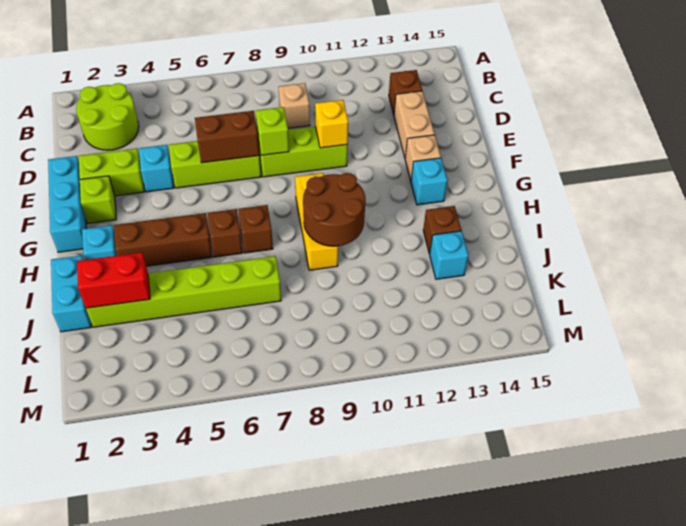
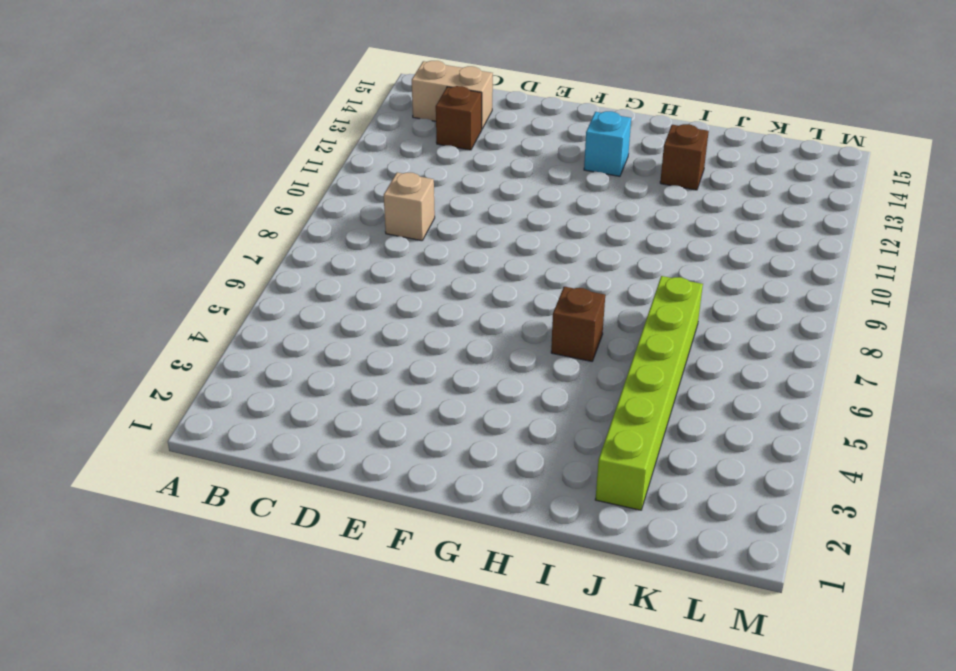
tan brick B14:C14 level 1 -> tan brick D13:E13 level 1
none -> lime round brick B2:C3 level 1
none -> cyan brick E1:G1 level 1
none -> lime brick E2:E3 level 1

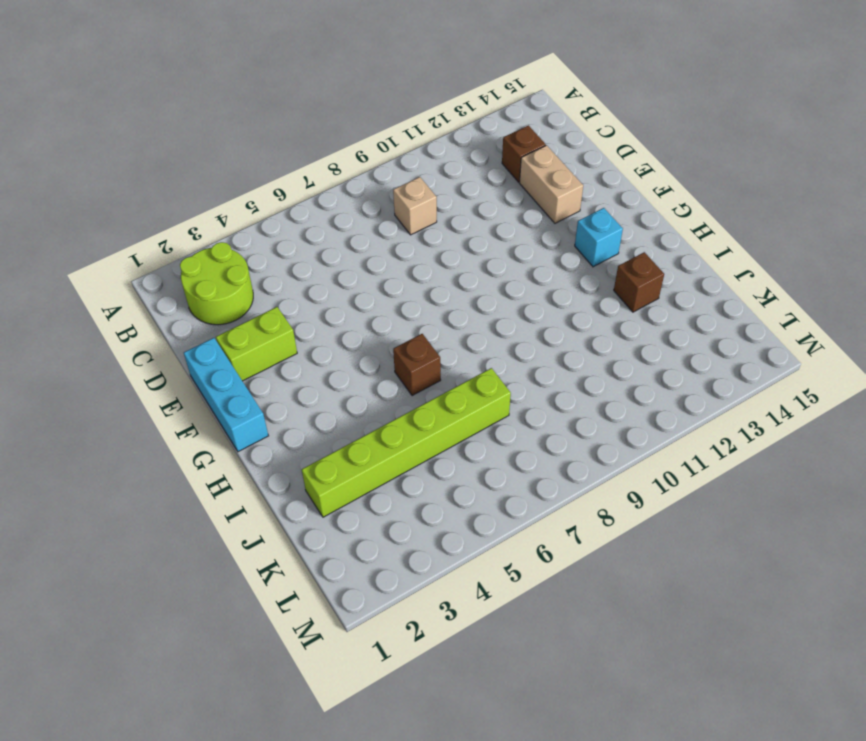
none -> cyan brick E4 level 1
none -> lime brick E5:E7 level 1
none -> lime brick E8:E10 level 1

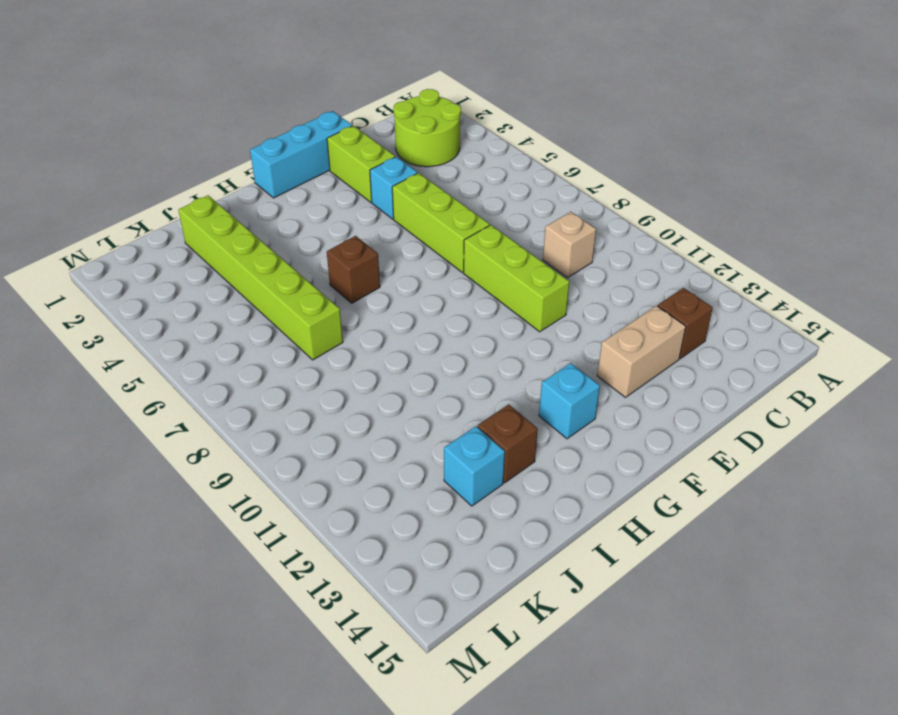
none -> lime brick F2 level 1
none -> tan brick F13 level 1
none -> yellow brick G9:I9 level 1

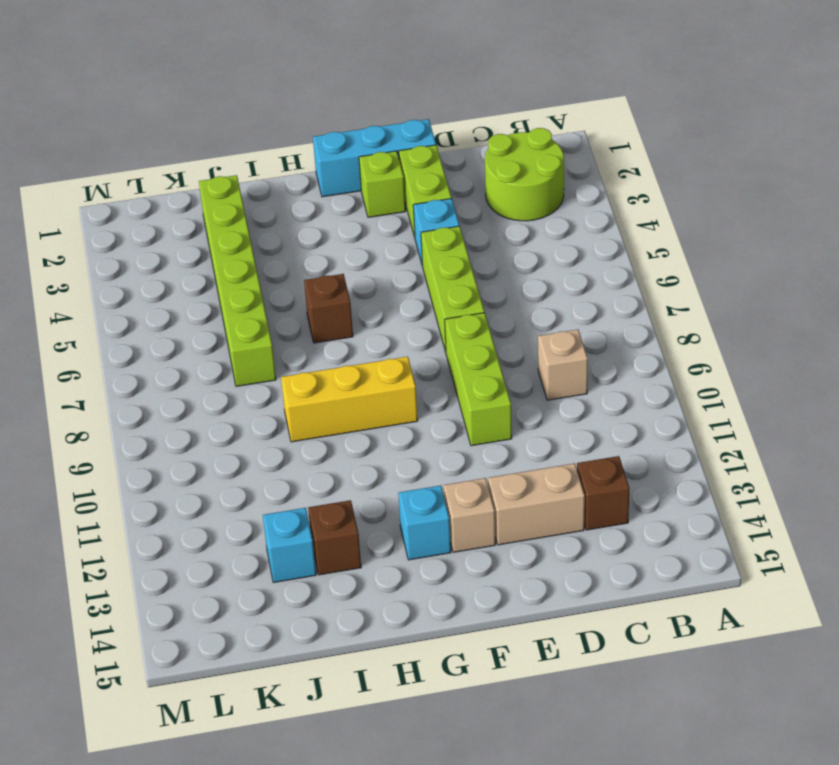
none -> cyan brick H2 level 1
none -> brown brick H3:H5 level 1
none -> brown brick H7 level 1

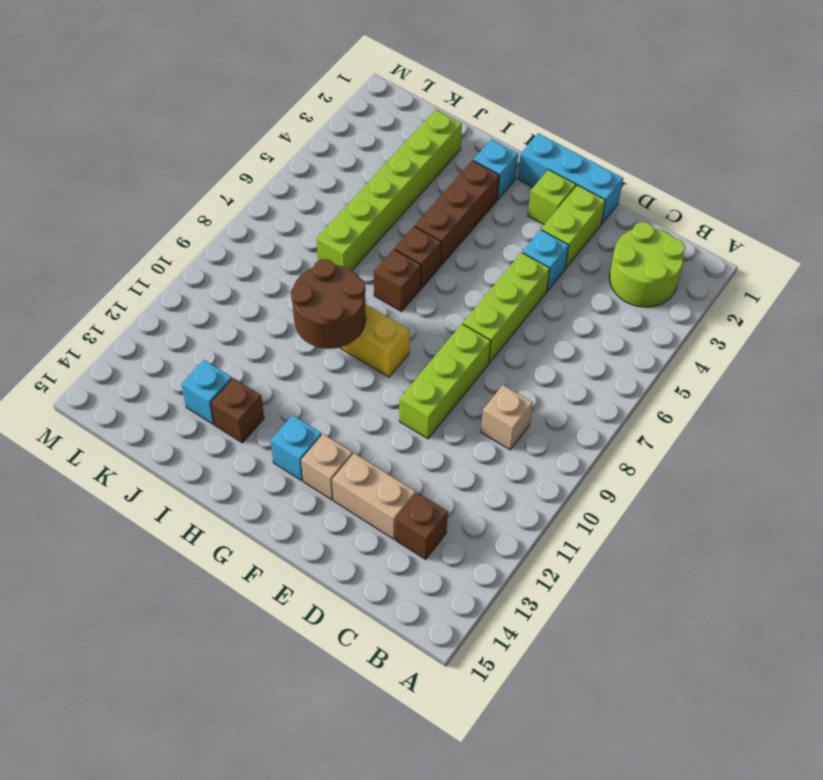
none -> cyan brick I1:J1 level 1
none -> brown brick E6:E7 level 2
none -> lime brick E8 level 2

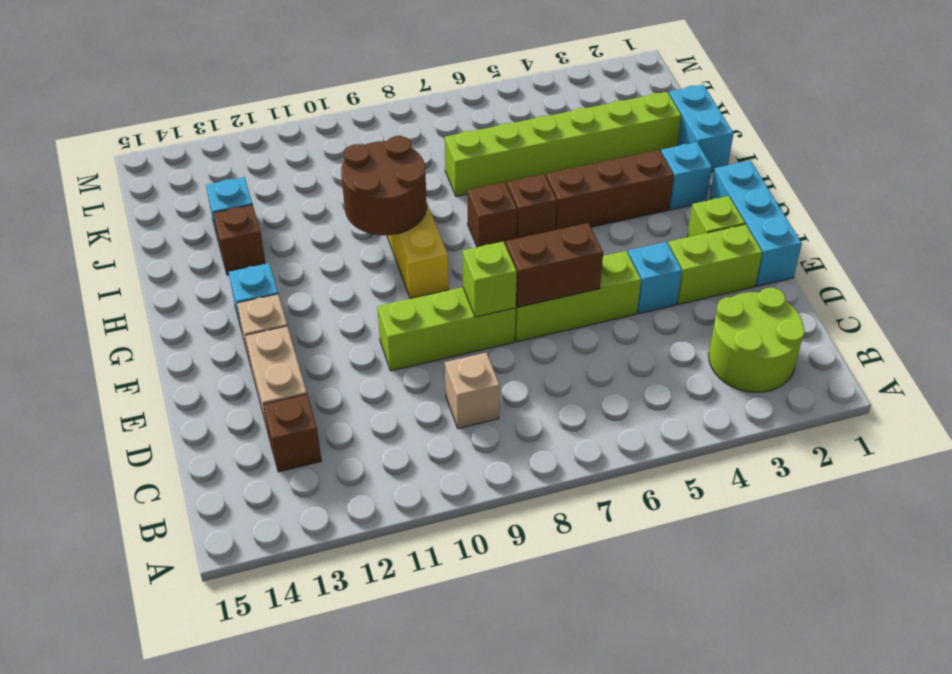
none -> yellow brick E10 level 2
none -> red brick J2:J3 level 2

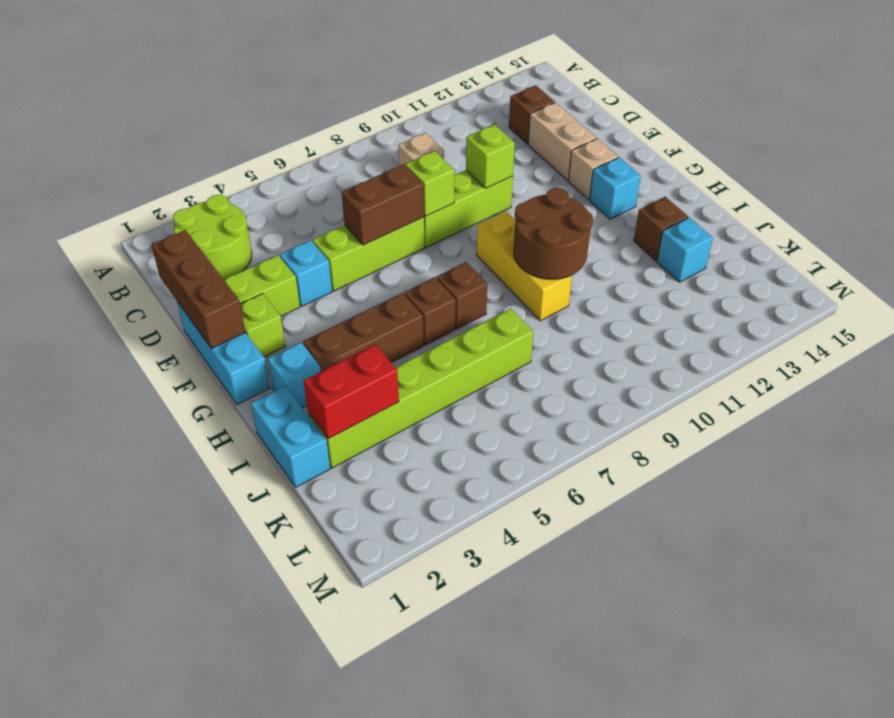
brown brick D1:F1 level 2 -> none
lime brick E10 level 2 -> yellow brick E10 level 2

